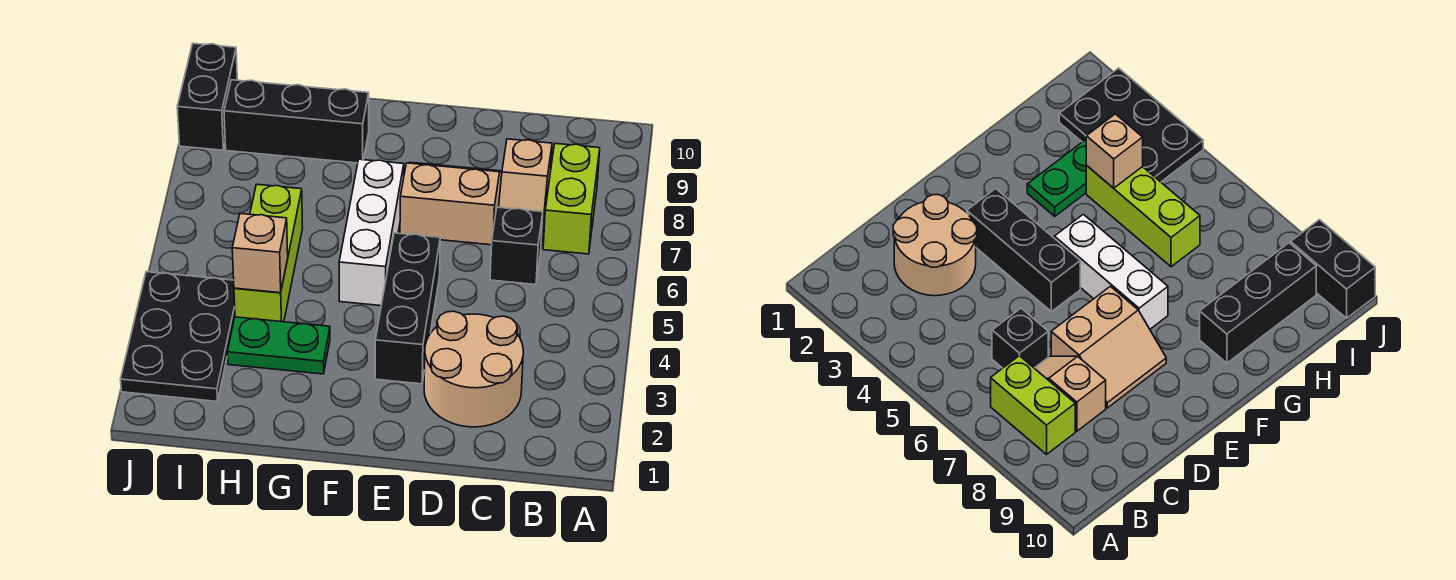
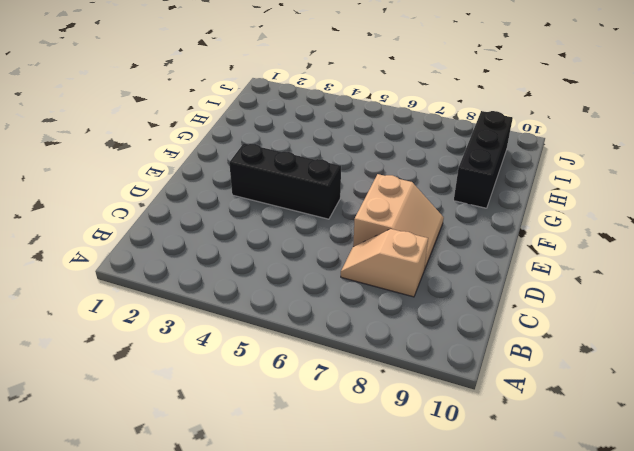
none -> lime brick B7:B8 level 1
none -> tan round brick C2:D3 level 1
none -> black brick C6 level 1

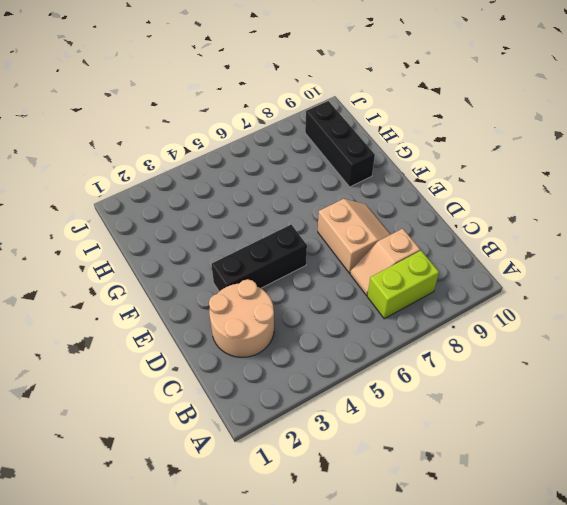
none -> black brick C6 level 1
none -> white brick F5:F7 level 1
none -> green plate G3:H3 level 1

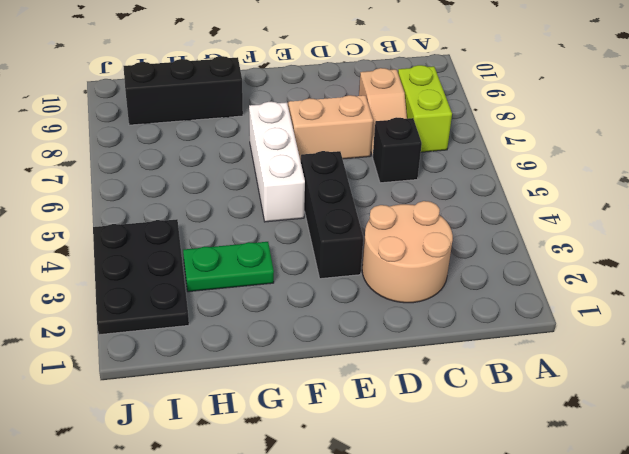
none -> lime brick H4:H6 level 1
none -> black brick J9:J10 level 1
none -> tan brick H4 level 2

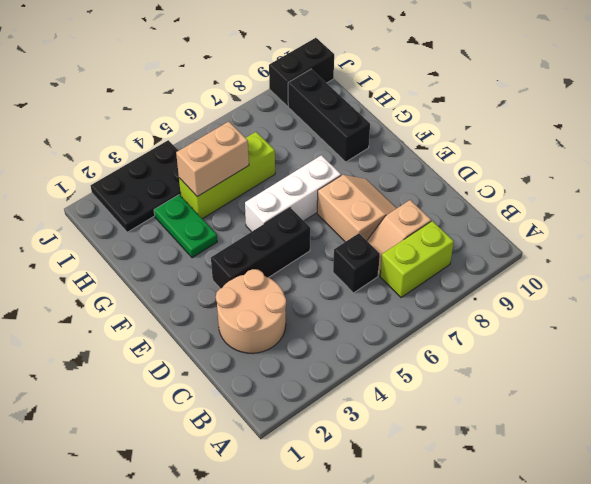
tan brick H4:H5 level 2 -> tan brick H4 level 2

